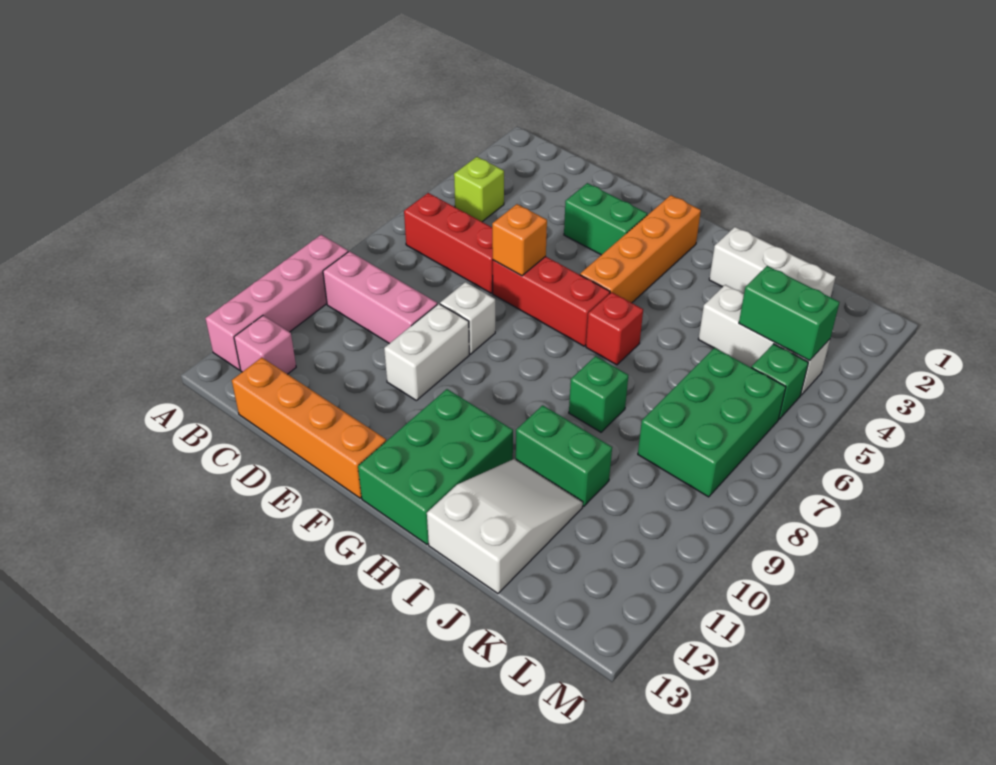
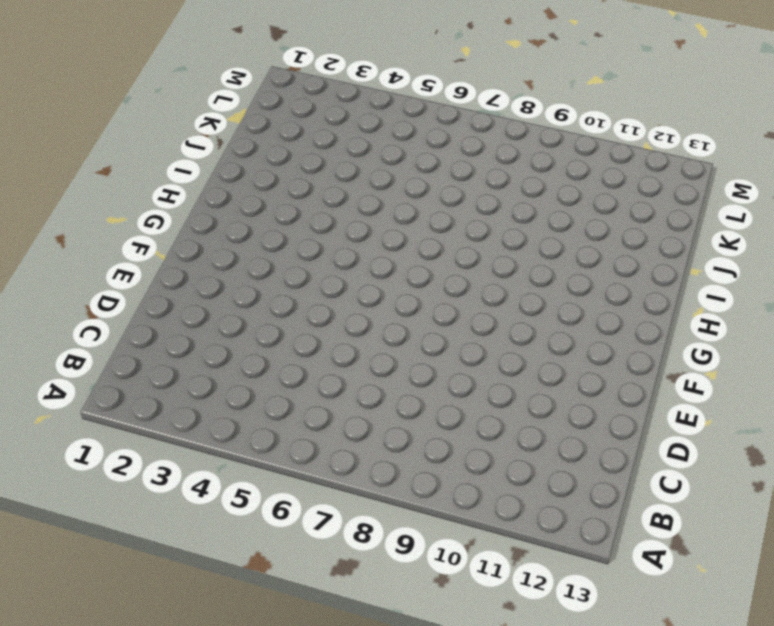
none -> pink brick A9:A12 level 1
none -> lime brick B4 level 1
none -> red brick B6:D6 level 1

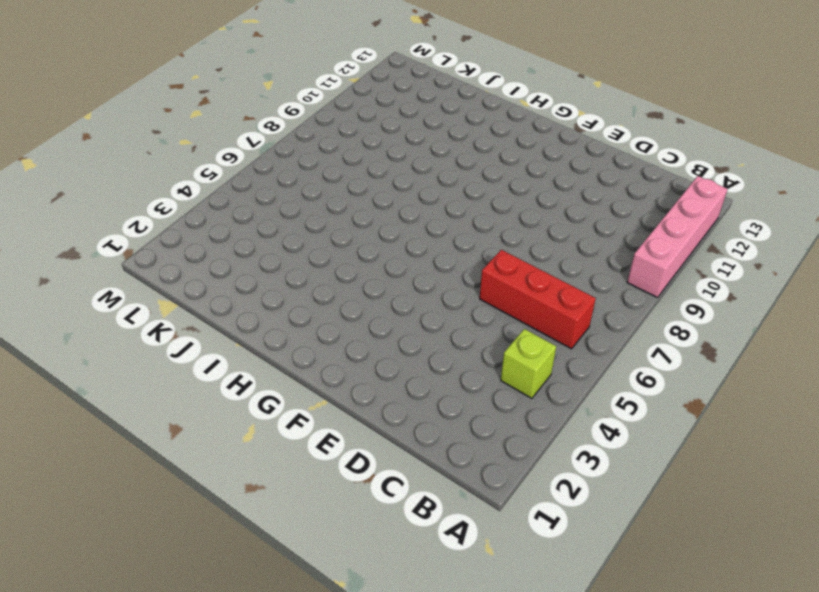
none -> pink brick B9:D9 level 1
none -> pink brick B12 level 1
none -> orange brick C13:F13 level 1

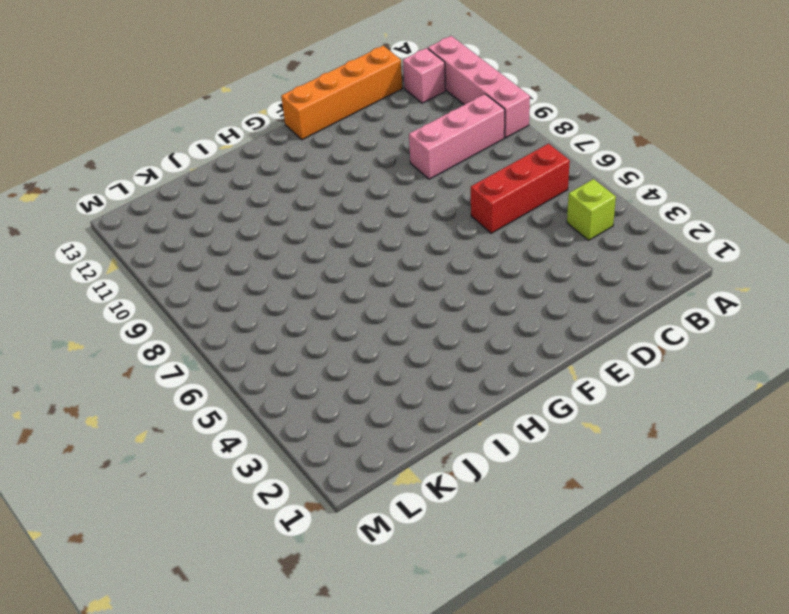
none -> green brick E3:F3 level 1
none -> red brick E6:G6 level 1
none -> white brick E8 level 1

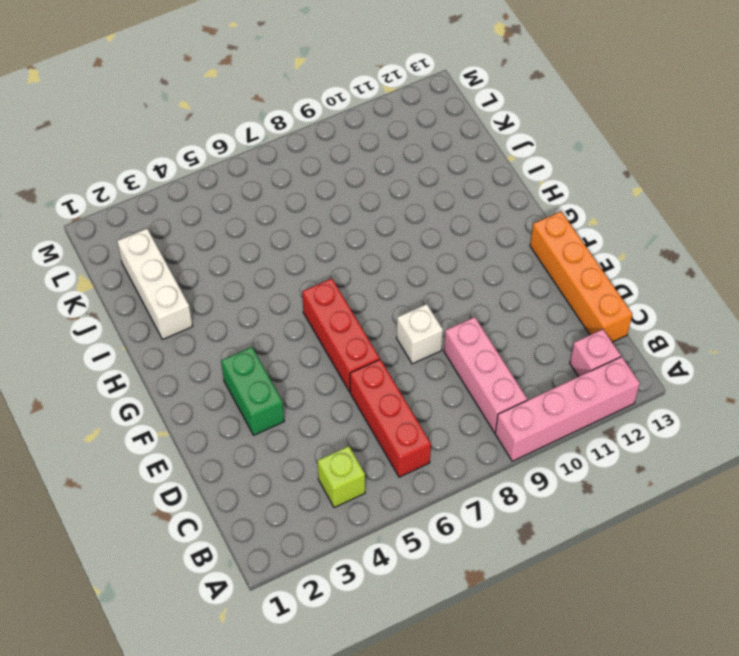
none -> white brick E9:E10 level 1
none -> orange brick G2:G5 level 1
none -> green brick G11:H13 level 1

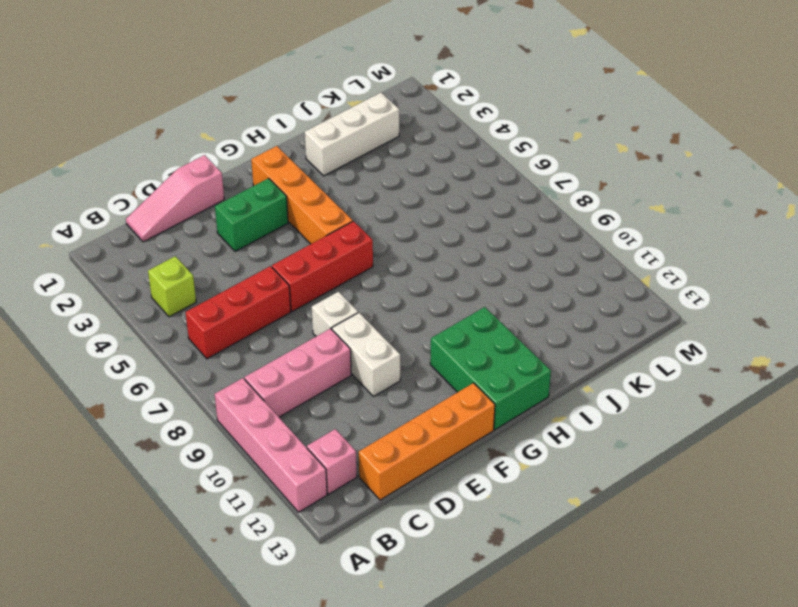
pink slope C1:E1 level 1 top E -> none
none -> red brick H6 level 1
none -> green brick I8 level 1
none -> green brick I10:J10 level 1

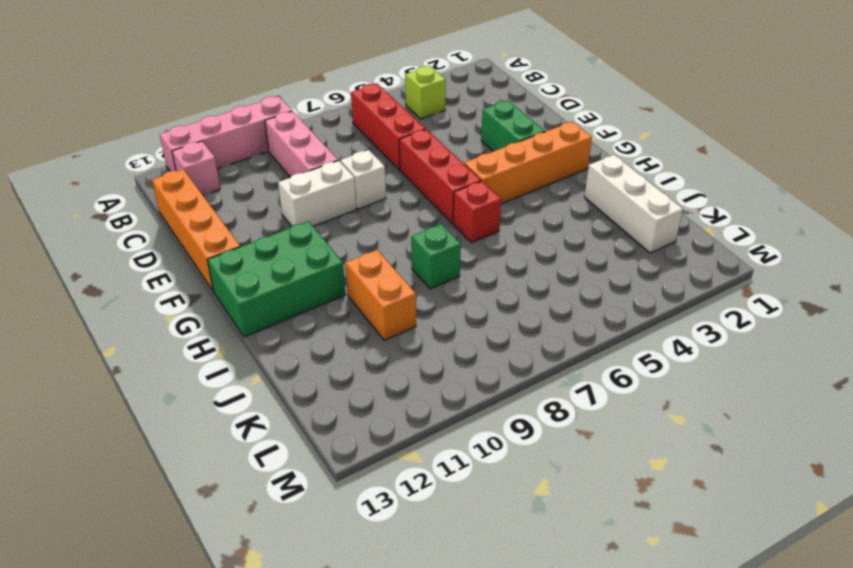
orange brick I10:J10 level 1 -> green brick I10:J10 level 1
none -> white slope I11:J13 level 1 top 13
none -> white brick J4:L4 level 1
none -> green brick K6:L8 level 1

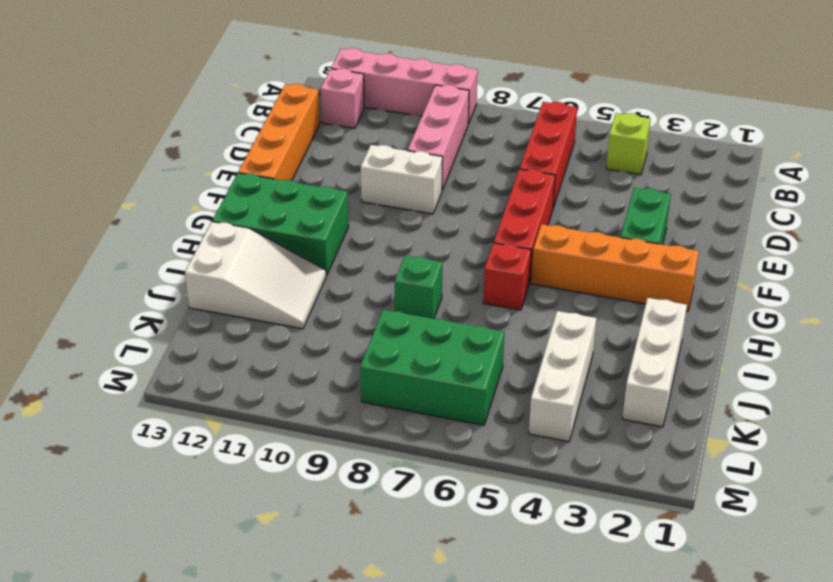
none -> white brick E8 level 1
none -> green brick I10:J10 level 1
none -> green brick L5 level 1

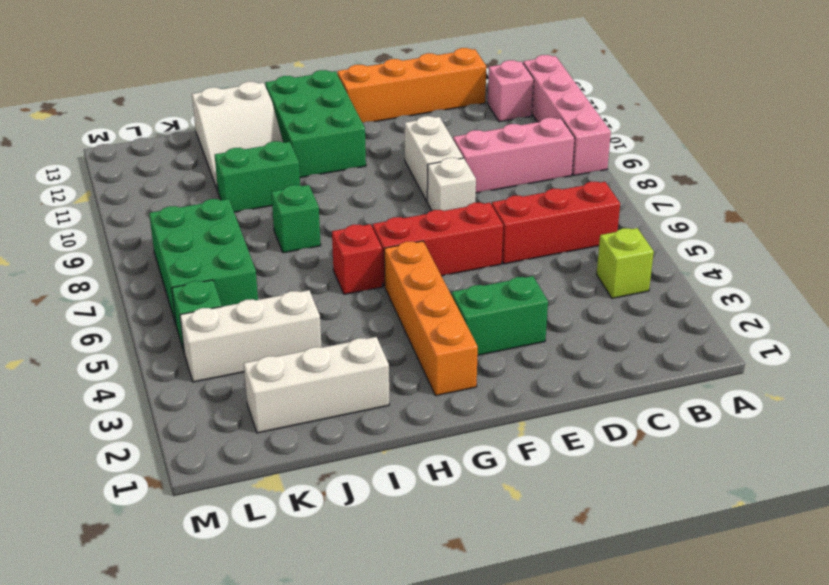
none -> orange brick E6 level 2
none -> green brick K4:L4 level 2

